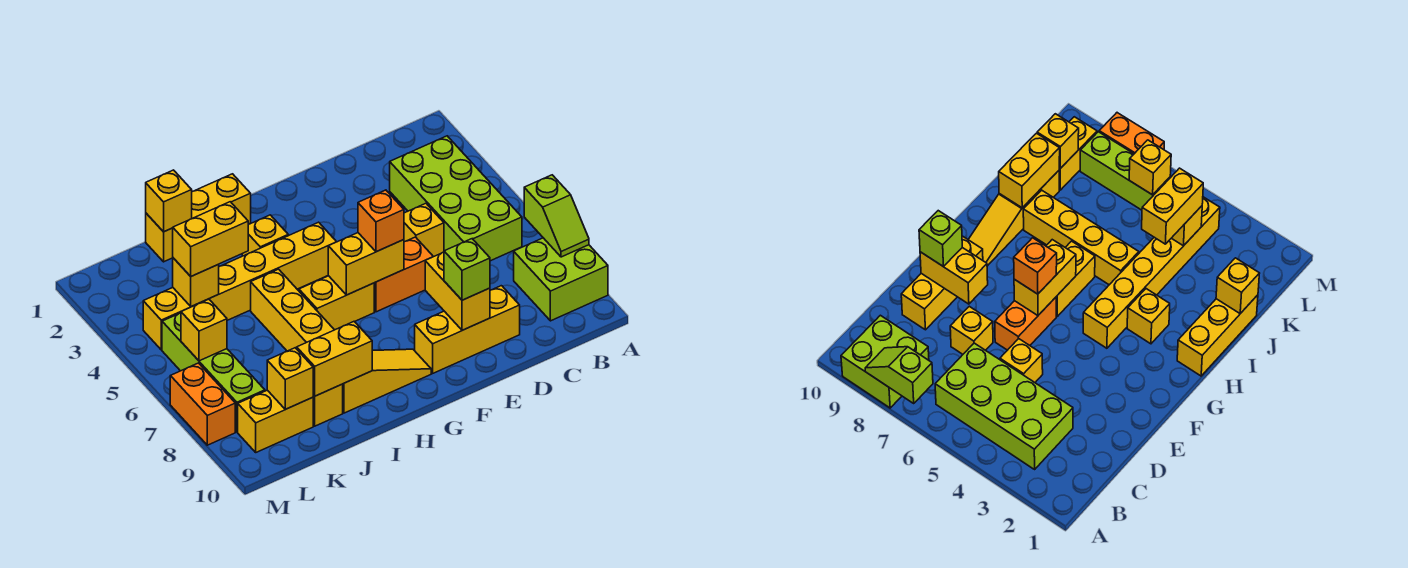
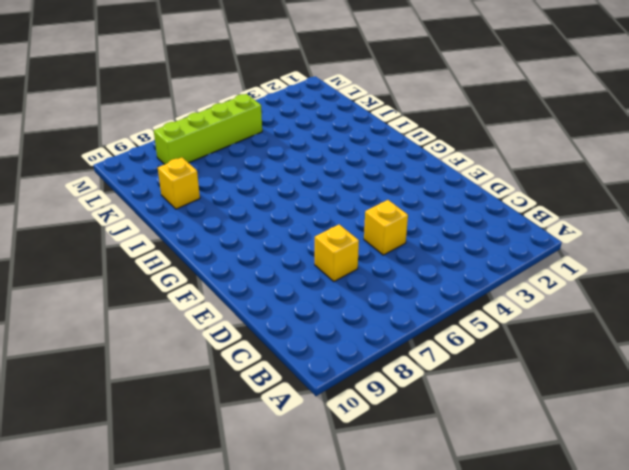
none -> lime brick A8:B9 level 1
none -> lime brick B3:C6 level 1
none -> yellow brick D9:F9 level 1

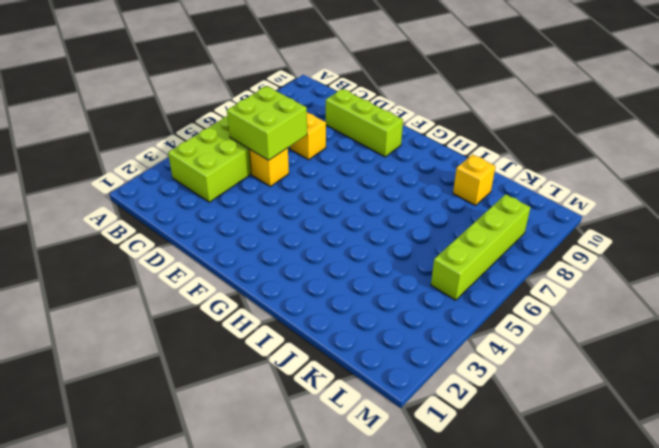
lime brick C5:D6 level 2 -> lime brick A8:B9 level 1
lime brick D9:F9 level 1 -> yellow brick D9:F9 level 1
none -> orange brick E6:F6 level 1
none -> yellow brick G4:L4 level 1
none -> yellow brick G6:H6 level 1

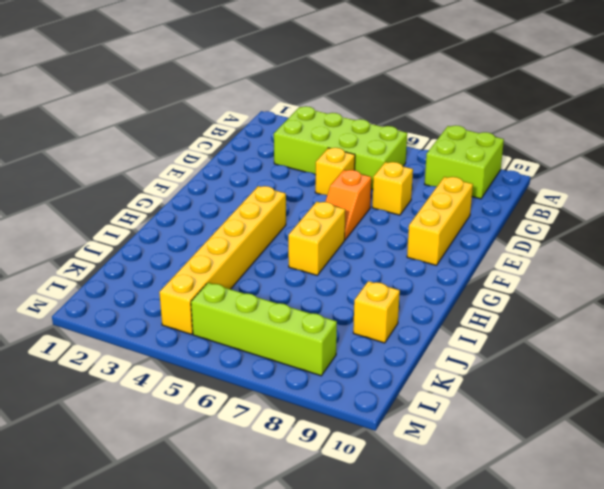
orange slope E6:F6 level 1 top E -> orange brick E6:F6 level 1
none -> yellow slope G9:I9 level 1 top I
none -> yellow brick H1:J1 level 1
none -> yellow brick H3 level 1

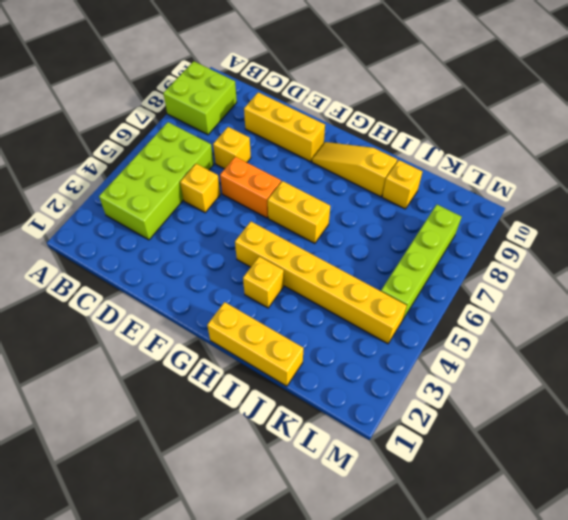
none -> yellow brick I5:I8 level 1
none -> yellow brick K9:L9 level 1
none -> orange brick M7:M8 level 1

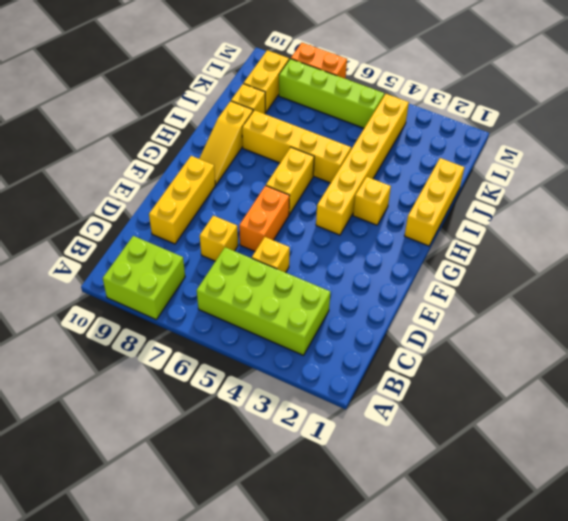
none -> lime slope A7:A8 level 2 top 7
none -> yellow brick E8:E9 level 2
none -> yellow brick F6:G6 level 2

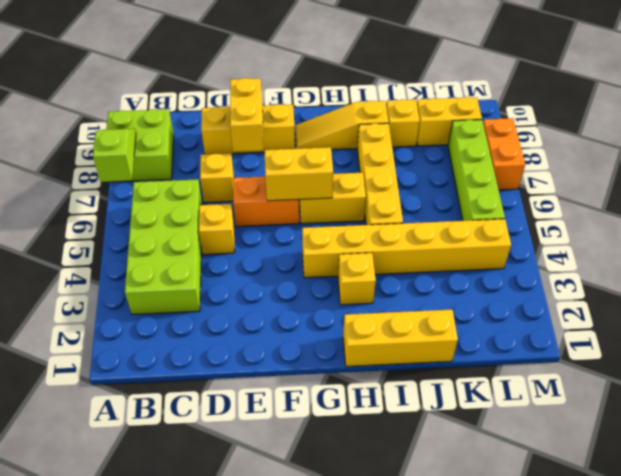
none -> yellow brick I9:J9 level 2
none -> yellow brick J1 level 2
none -> yellow brick K4 level 2

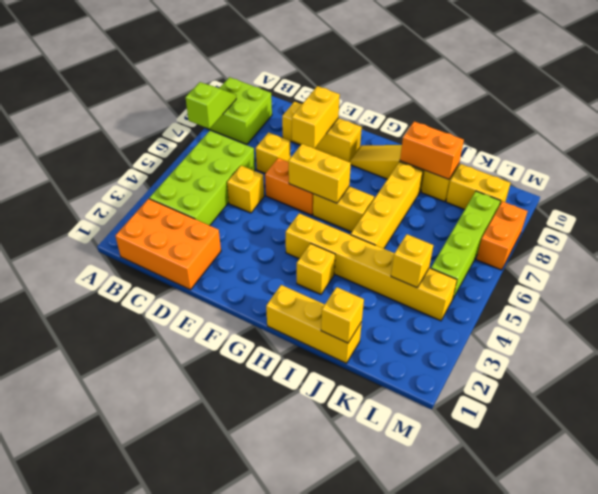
orange brick B1:D2 level 1 -> none
orange brick I9:J9 level 2 -> yellow brick I9:J9 level 2
none -> yellow brick K9 level 2
none -> yellow brick L6 level 2
none -> lime brick E9 level 3

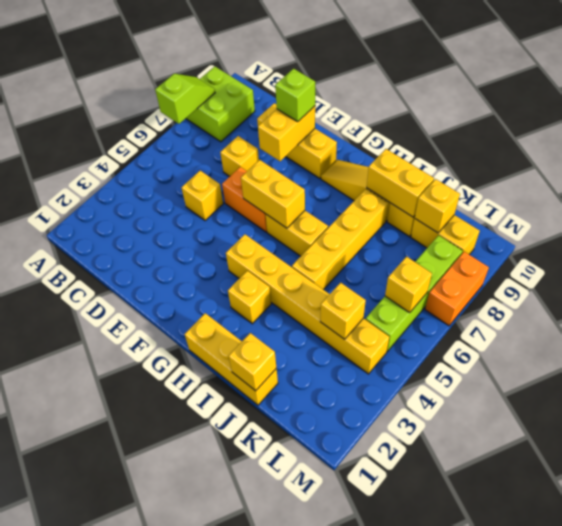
none -> lime brick B3:C6 level 1
none -> orange brick F6 level 3
none -> yellow brick J4:K4 level 3

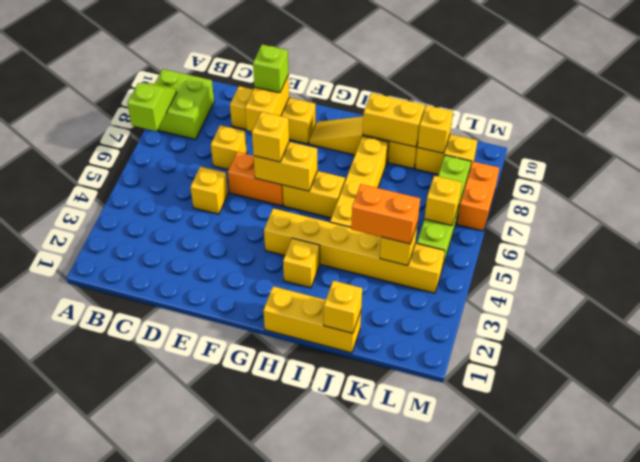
yellow brick F6 level 3 -> orange brick F6 level 3
orange brick J4:K4 level 3 -> yellow brick J4:K4 level 3
none -> lime brick B3:C6 level 1

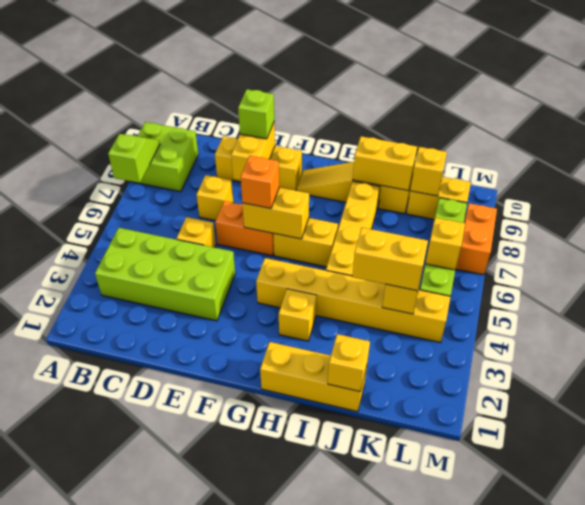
lime brick B3:E4 level 1 -> lime brick B3:C6 level 1

